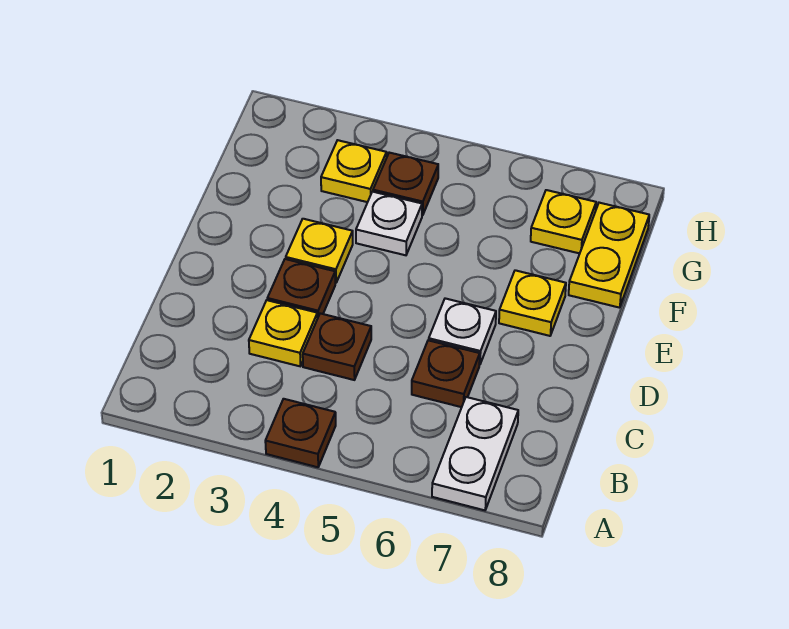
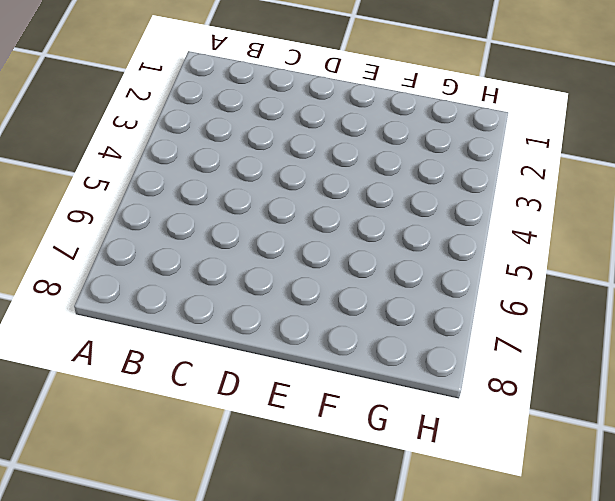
none -> brown plate A4 level 1
none -> white plate A7:B7 level 1
none -> yellow plate C3 level 1

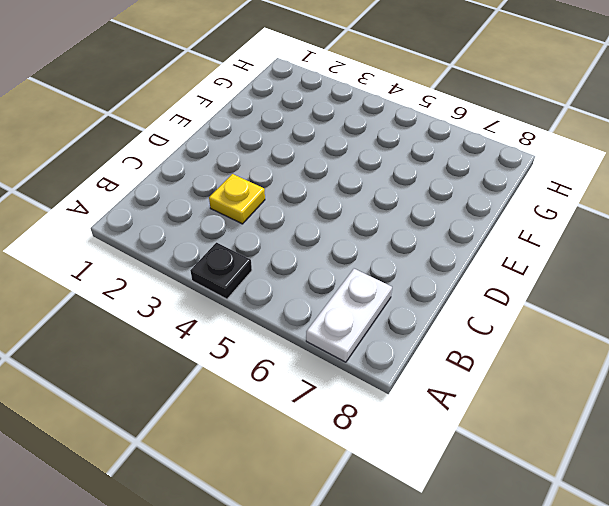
black plate A4 level 1 -> brown plate A4 level 1
none -> brown plate C4 level 1
none -> brown plate C6 level 1
none -> brown plate D3 level 1

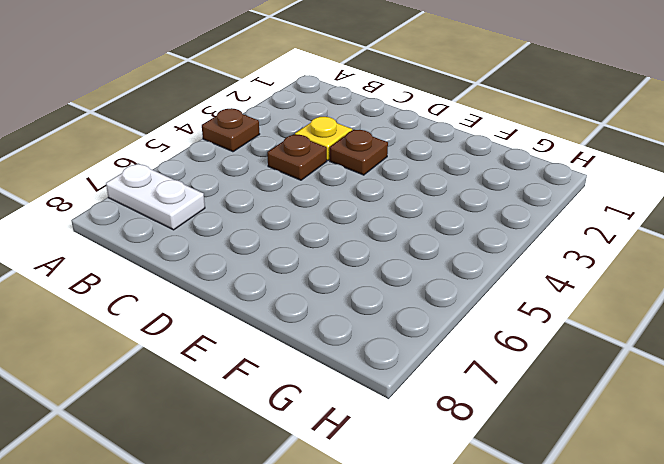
none -> brown plate C6 level 1
none -> white plate D6 level 1
none -> yellow plate E3 level 1

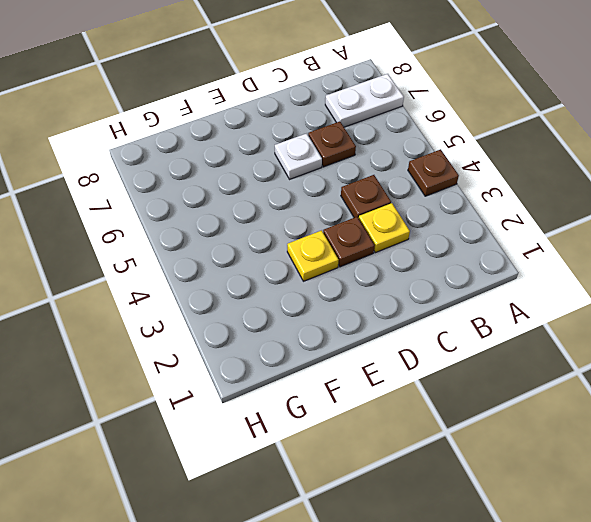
none -> yellow plate E7 level 1
none -> white plate F4 level 1
none -> yellow plate F8:G8 level 1

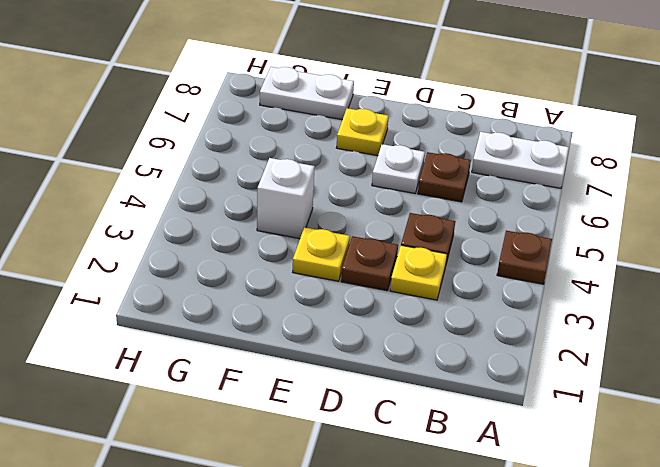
white brick F4 level 1 -> white plate F4 level 1
white plate F8:G8 level 1 -> yellow plate F8:G8 level 1
none -> yellow plate G3 level 1
none -> brown plate G4 level 1
none -> yellow plate G7 level 1

